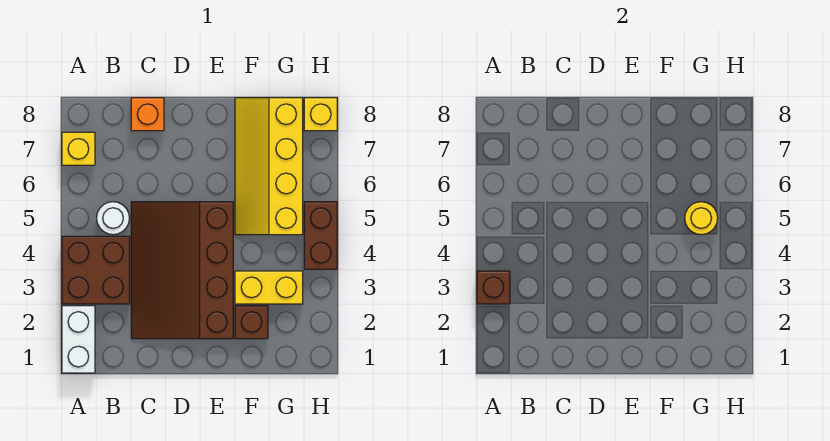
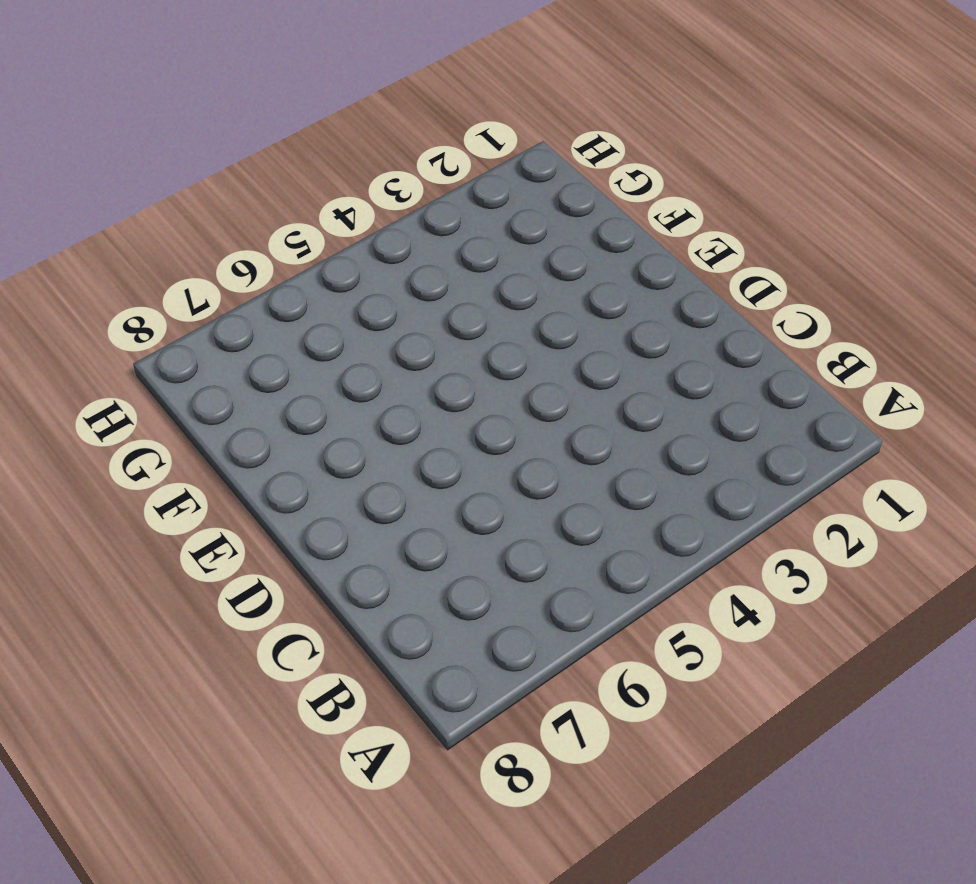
none -> white brick A1:A2 level 1
none -> brown brick A3:B4 level 1
none -> yellow brick A7 level 1

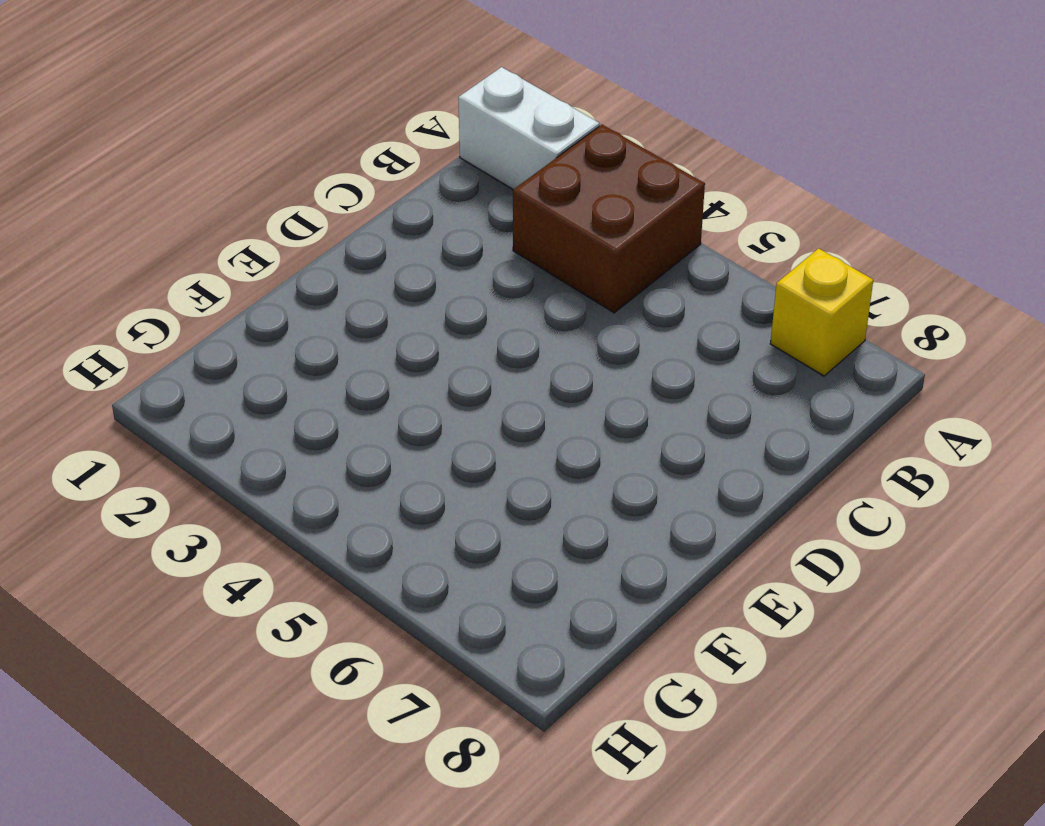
none -> white round brick B5 level 1
none -> brown slope C2:E5 level 1 top E
none -> orange brick C8 level 1

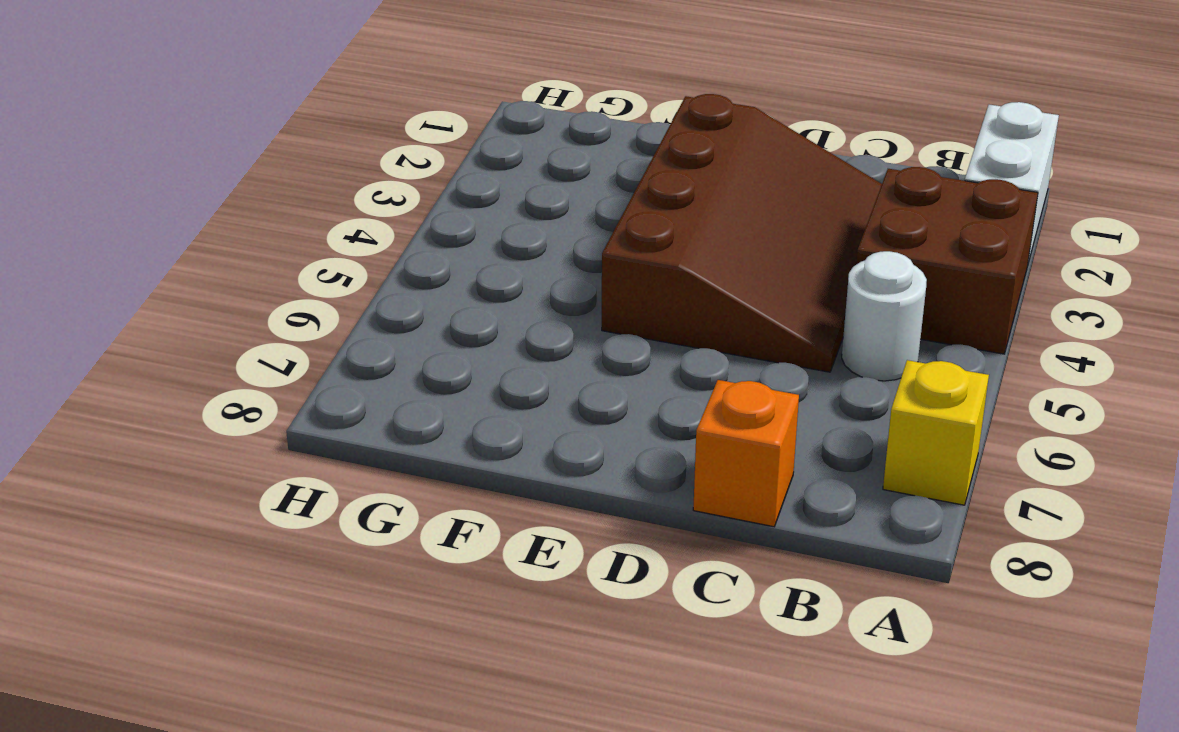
none -> brown brick F2 level 1
none -> yellow brick F3:G3 level 1
none -> yellow slope F5:G8 level 1 top G

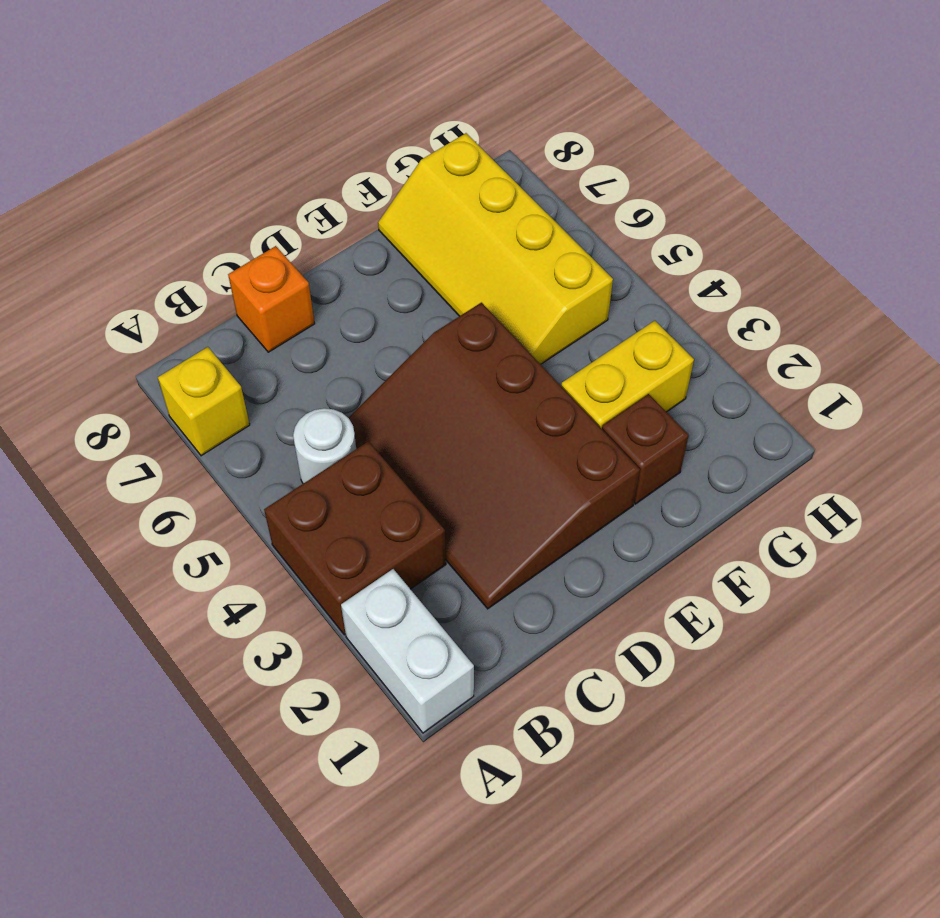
none -> brown brick H4:H5 level 1
none -> yellow brick H8 level 1
none -> brown brick A3 level 2

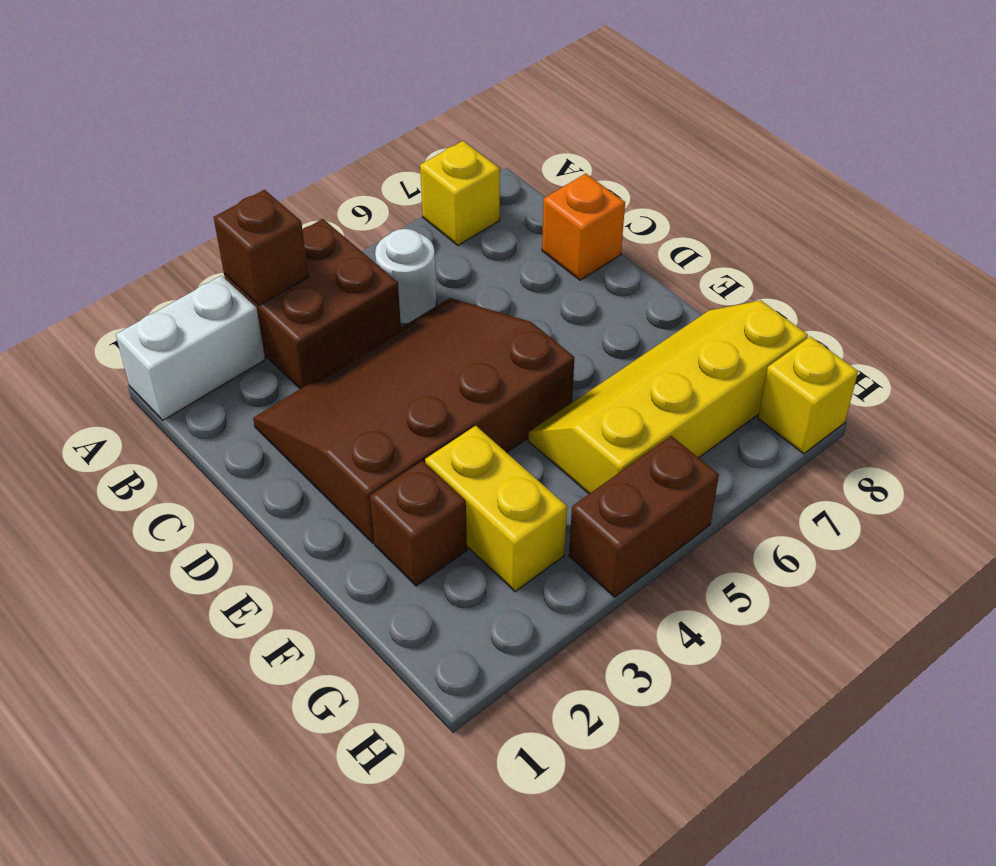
none -> yellow round brick G5 level 2

